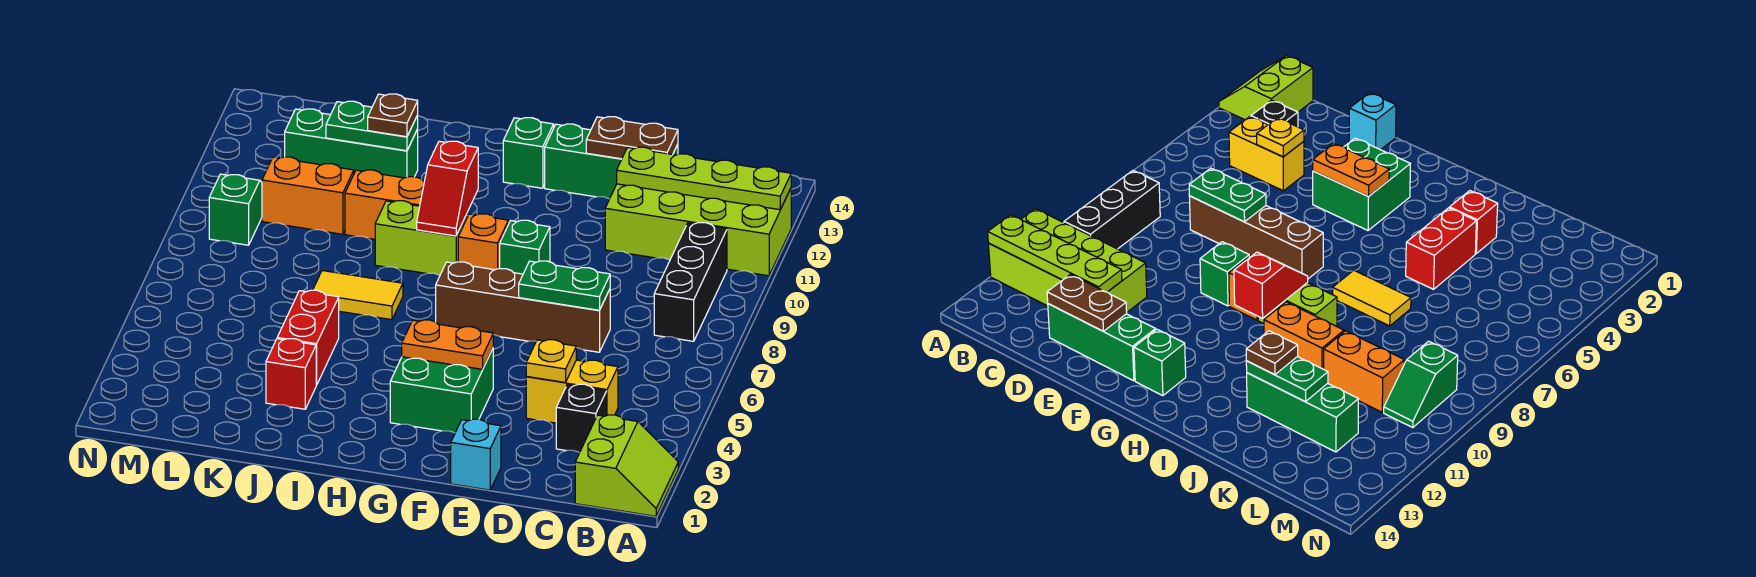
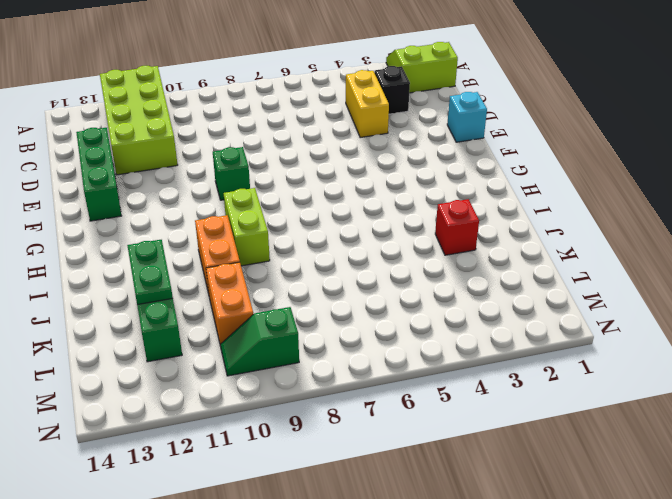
none -> black brick B8:B10 level 1
none -> brown brick D7:G7 level 1
none -> green brick F3:G4 level 1

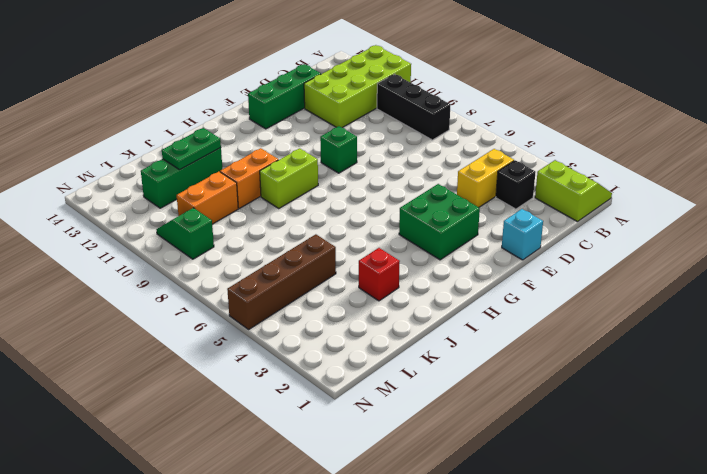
brown brick K5:N5 level 1 -> brown brick D7:G7 level 1
none -> orange brick G9 level 1
none -> green brick G13 level 1
none -> yellow tile I7:J7 level 1

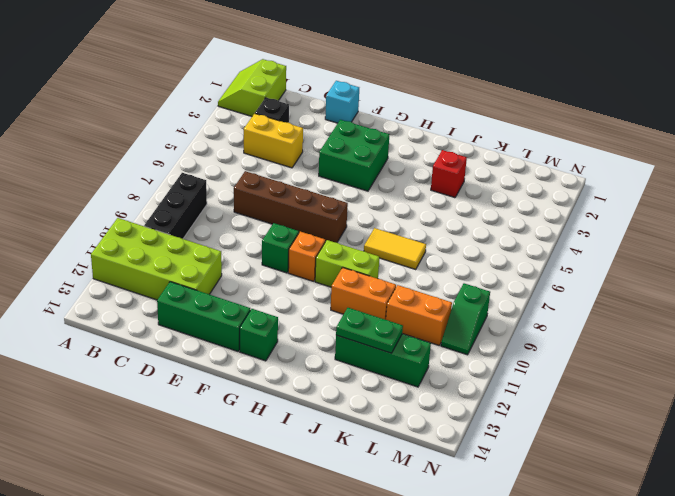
none -> red brick J4:J5 level 1
none -> lime plate A12:D12 level 2
none -> yellow plate D4 level 2

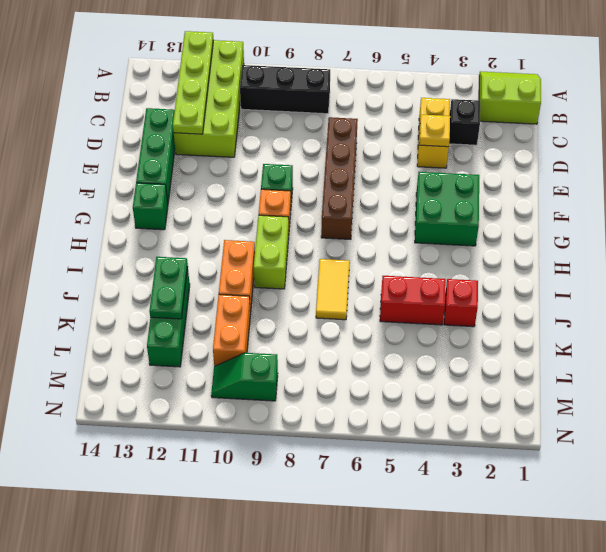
none -> cyan brick E1 level 1
none -> green plate D7:E7 level 2
none -> brown plate D13:E13 level 2

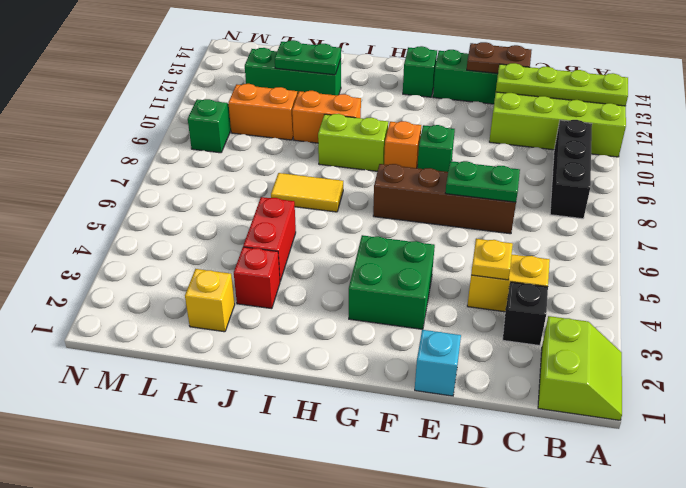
yellow brick K2 level 1 -> none
none -> orange plate F4:G4 level 2
none -> red slope H9:H10 level 2 top 10
none -> brown plate J12 level 3

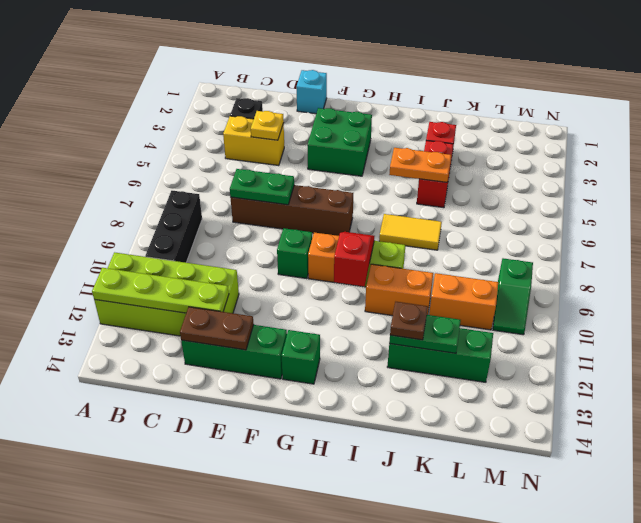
orange plate I5:J5 level 2 -> orange plate F4:G4 level 2
none -> lime slope A1:B2 level 1 top B

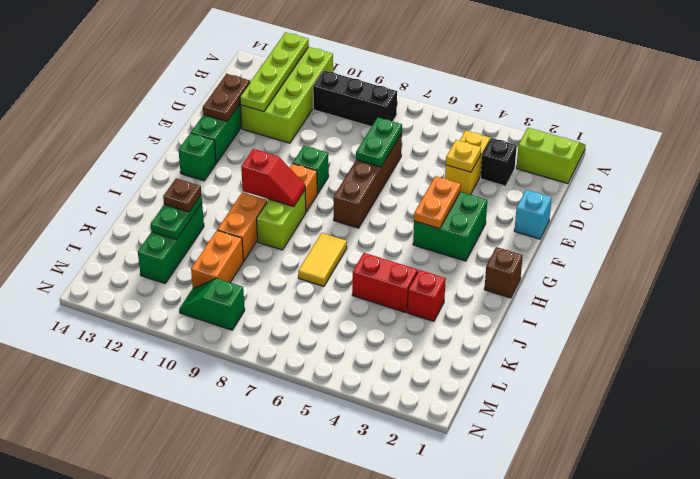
brown brick H1 level 1 -> none

